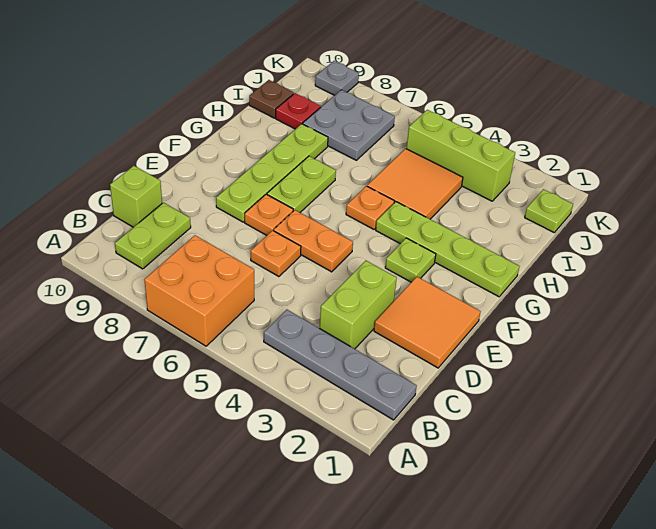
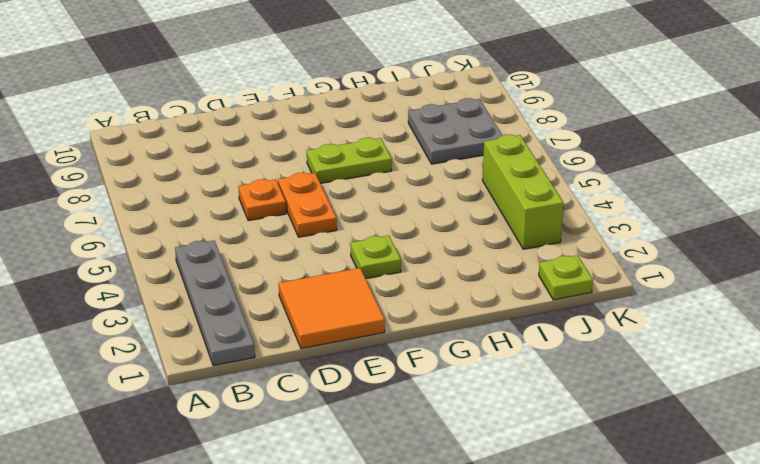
none -> orange brick A6:B7 level 1
none -> lime plate B9:C9 level 1
none -> lime brick C3:D3 level 1

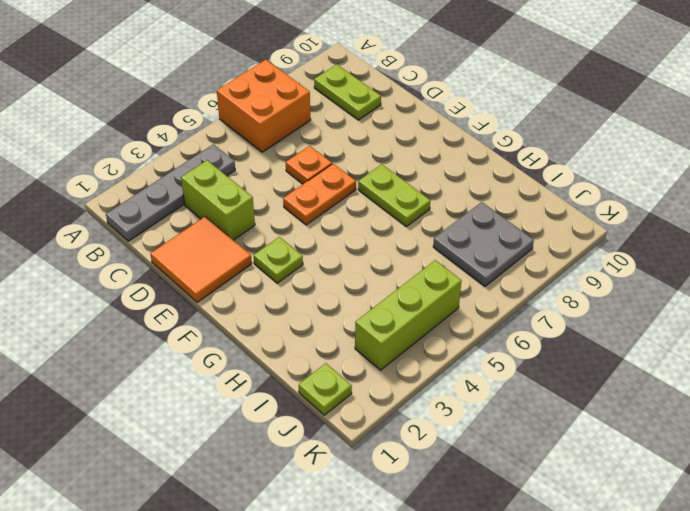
none -> lime brick C10 level 1
none -> orange plate E7 level 1
none -> lime plate E8:H8 level 1

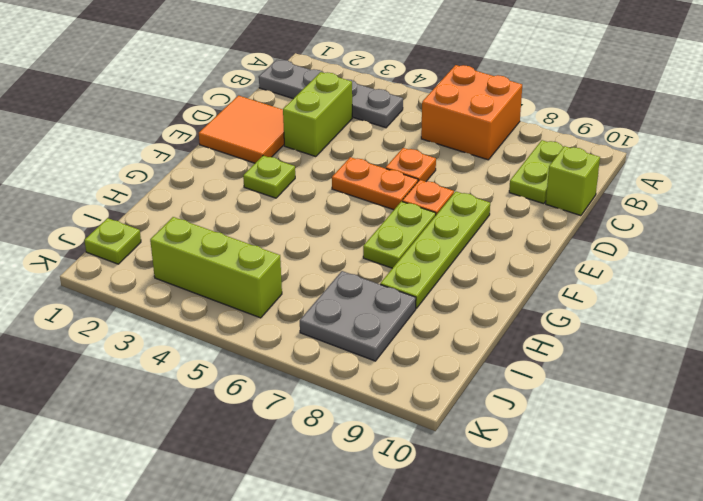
none -> lime plate G1:G4 level 1
none -> orange plate G5 level 1
none -> orange tile H4:I5 level 1

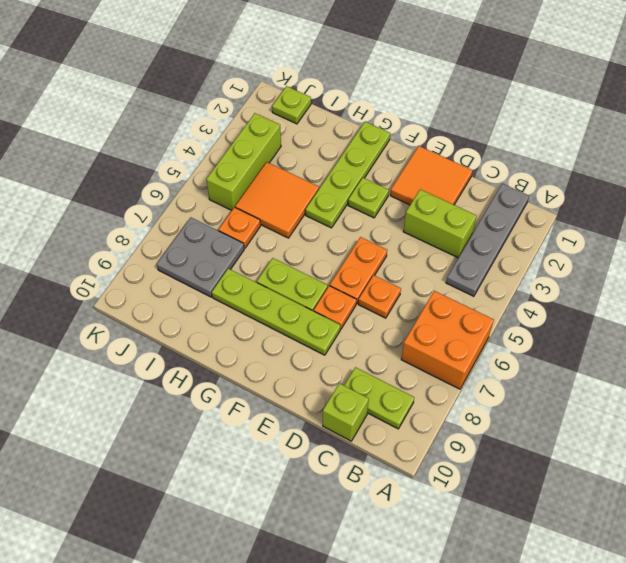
orange plate I6 level 1 -> orange plate G5 level 1
none -> red plate I9 level 1
none -> brown plate I10 level 1
none -> grey plate K9 level 1

